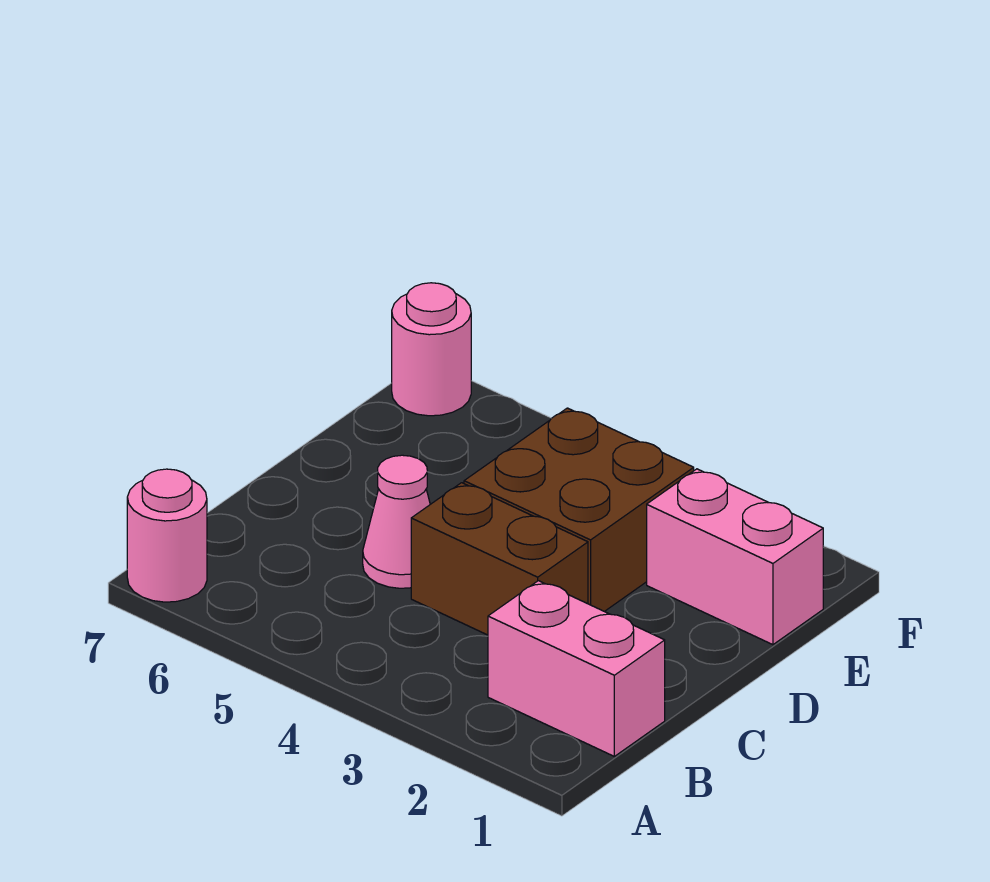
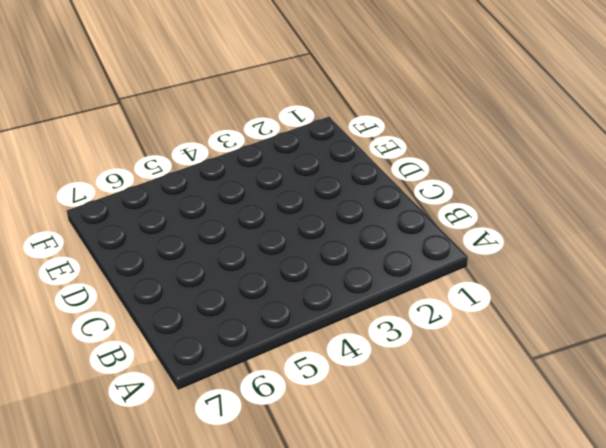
none -> pink round brick A7 level 1
none -> pink brick B1:B2 level 1

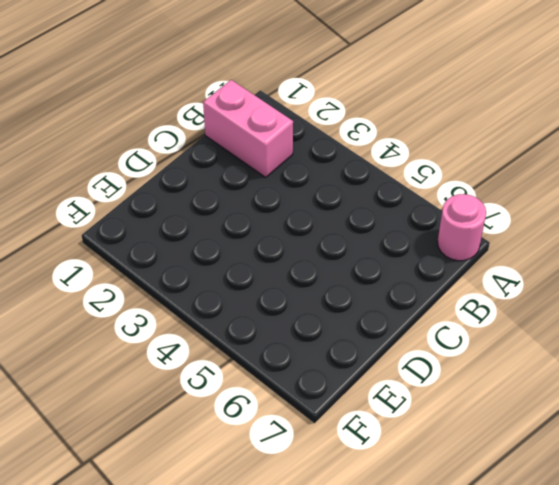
none -> brown brick C3:C4 level 1
none -> pink cone C5 level 1

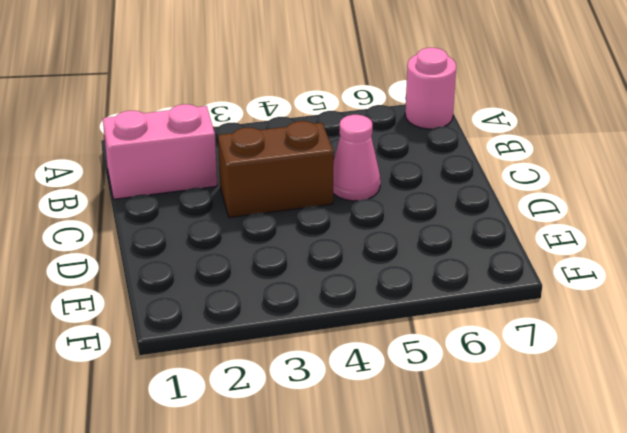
none -> brown brick D3:E4 level 1
none -> pink brick E1:E2 level 1

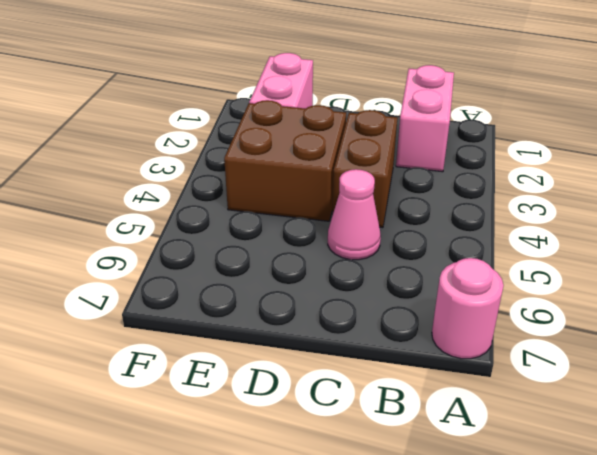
none -> pink round brick F7 level 1

